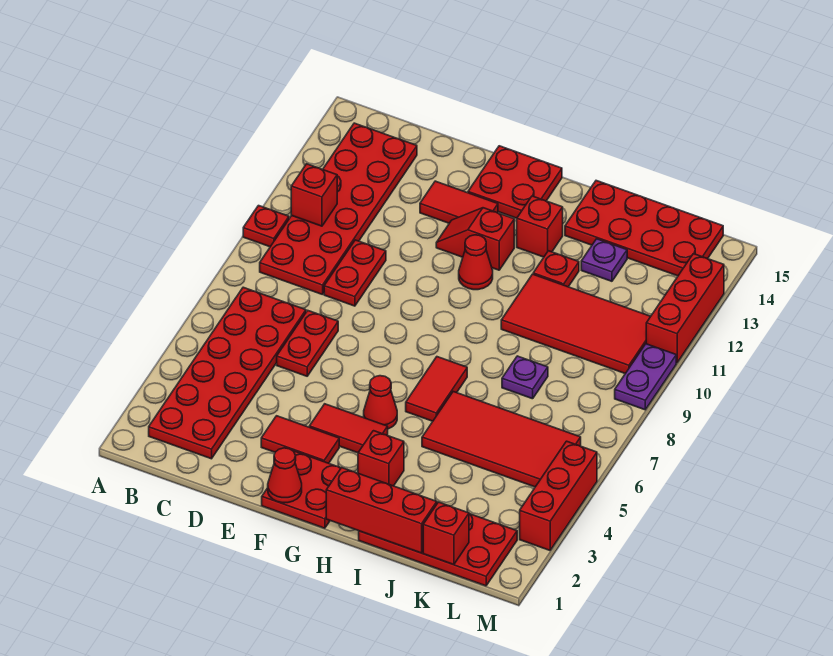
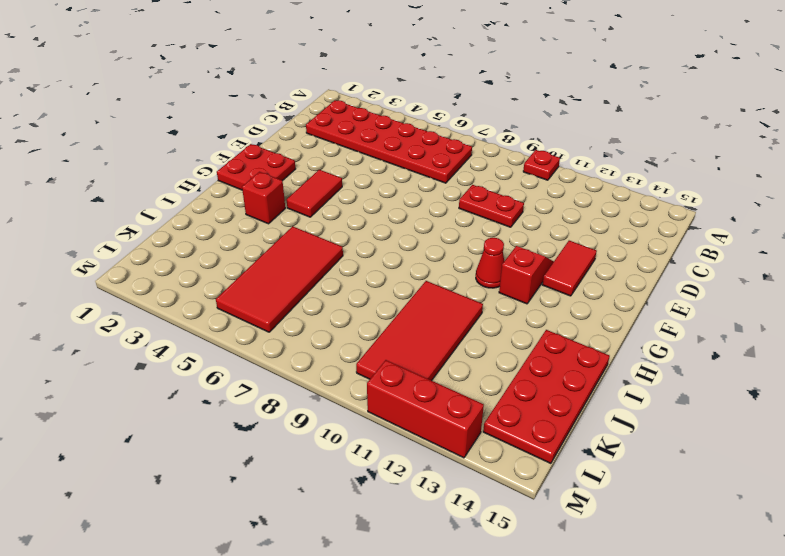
none -> red plate B9:C14 level 1
none -> red plate D6:D7 level 1
none -> red tile E3:F3 level 1
none -> red plate F14:G15 level 1

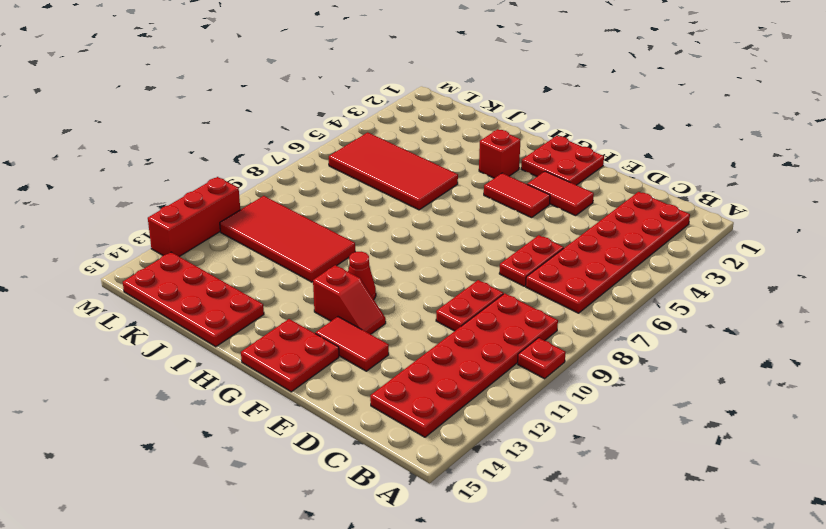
none -> red cone G5 level 1
none -> red tile H6:H7 level 1
none -> red brick H13 level 1
none -> red plate I1:L2 level 1

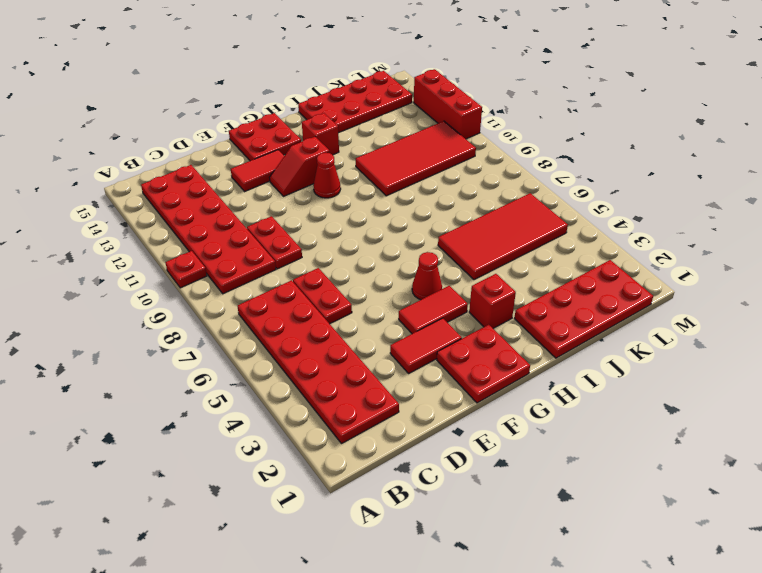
none -> red tile H6:H7 level 1
none -> red plate I12 level 1
none -> purple plate J8 level 1
none -> purple plate J13 level 1

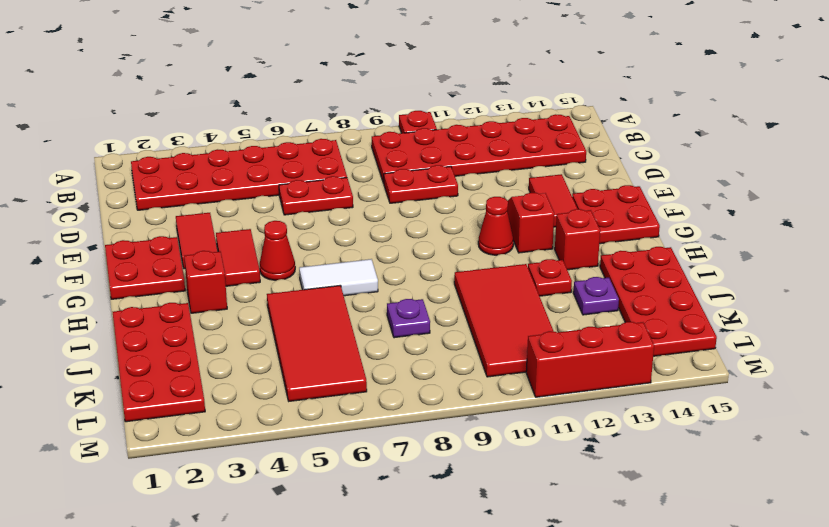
white tile H6:H7 level 1 -> red tile H6:H7 level 1
none -> red brick M3:M5 level 1
none -> purple plate M9:M10 level 1
none -> red brick B11 level 2
none -> red cone F1 level 2

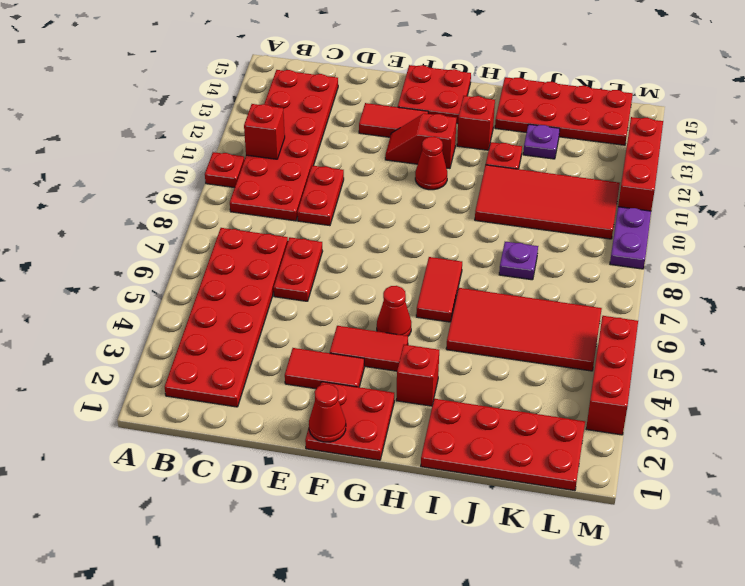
none -> red brick H1:J1 level 2
none -> red brick K1 level 2

